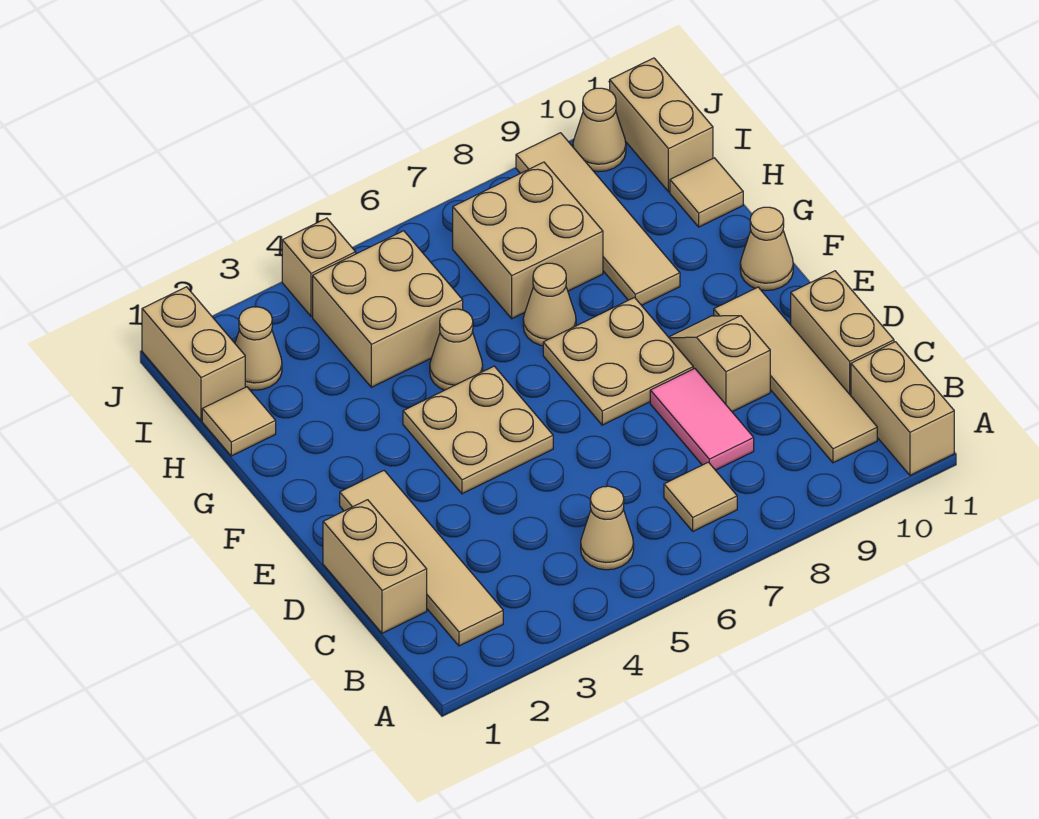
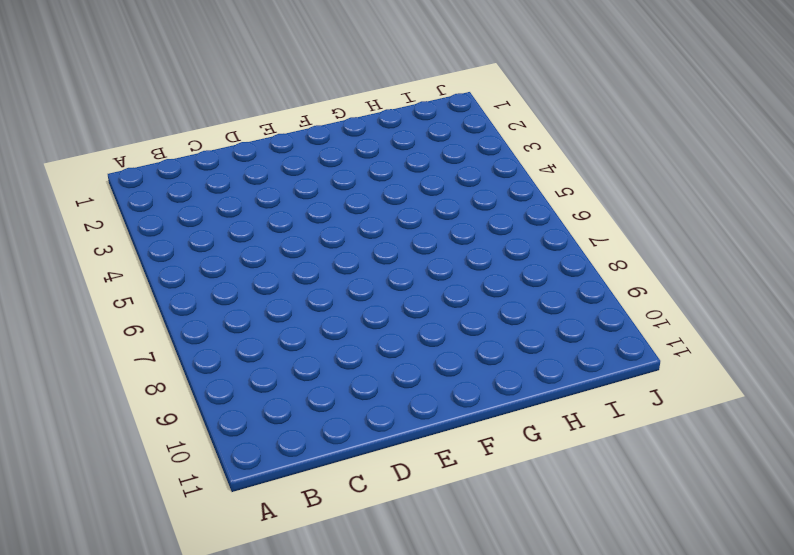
none -> tan brick A11:B11 level 1
none -> tan tile B2:E2 level 1
none -> tan cone B5 level 1

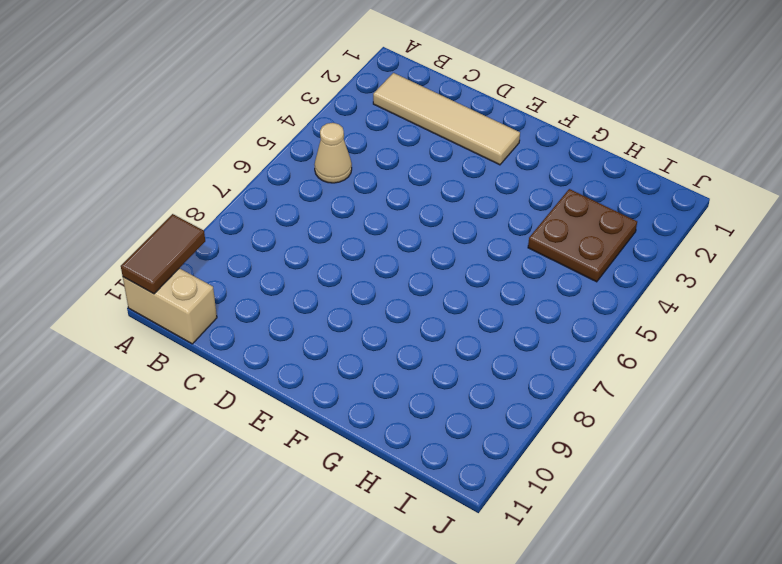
brown tile A10:A11 level 2 -> none
brown plate H3:I4 level 1 -> tan brick H4:I5 level 1
none -> tan tile B7 level 1
none -> tan tile B10:E10 level 1
none -> tan brick C1:D1 level 1

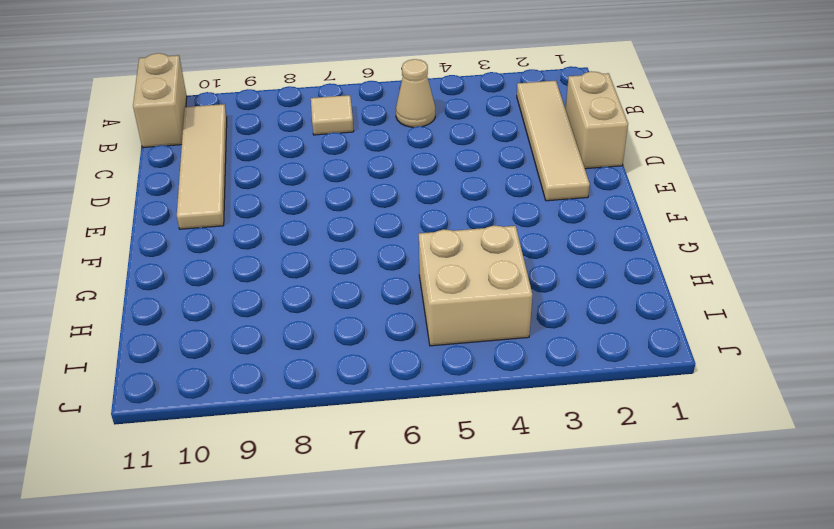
none -> pink tile C8:D8 level 1
none -> tan brick C11:D11 level 1
none -> tan slope D9:E9 level 1 top D

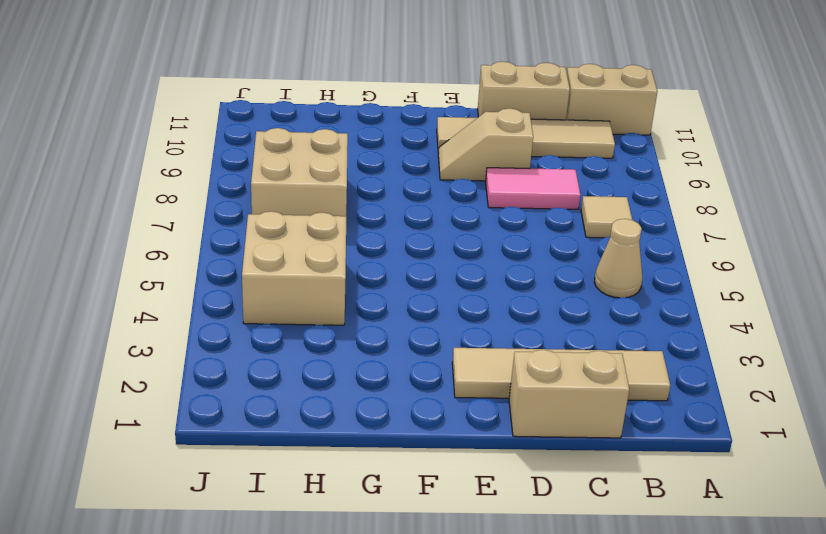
none -> tan plate E4:F5 level 1
none -> tan plate E7:F8 level 1
none -> tan cone F11 level 1

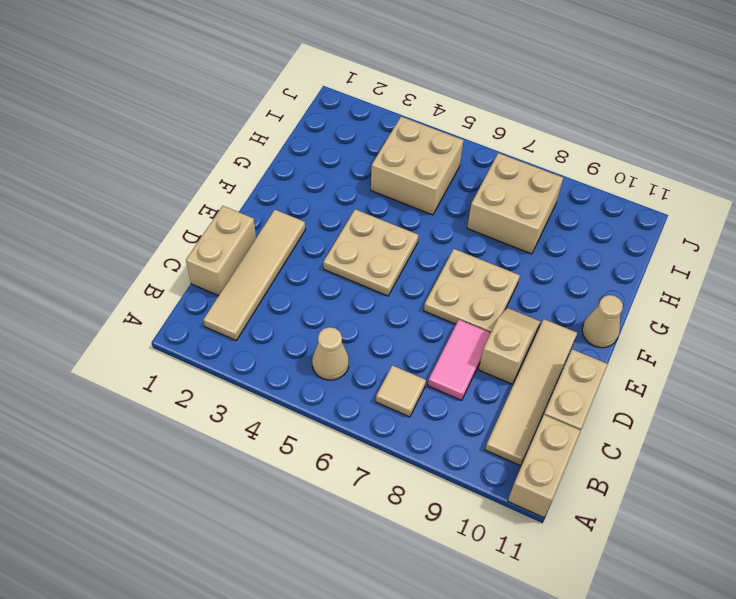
none -> tan cone G5 level 1
none -> tan cone G7 level 1
none -> tan tile G9:J9 level 1

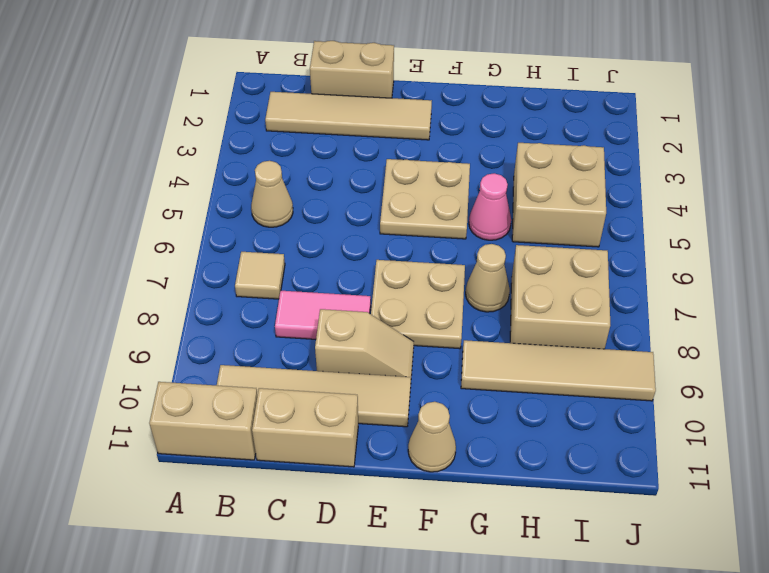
pink cone G5 level 1 -> tan cone G5 level 1
none -> tan tile H1 level 1
none -> tan tile H11 level 1
none -> tan brick I1:J1 level 1

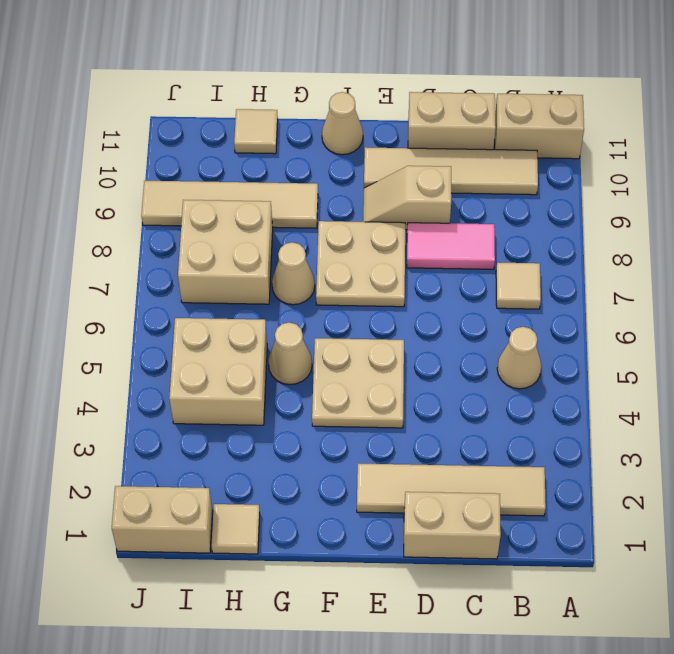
none -> tan cone I2 level 1
none -> tan brick I11:J11 level 1
none -> tan brick J4 level 1

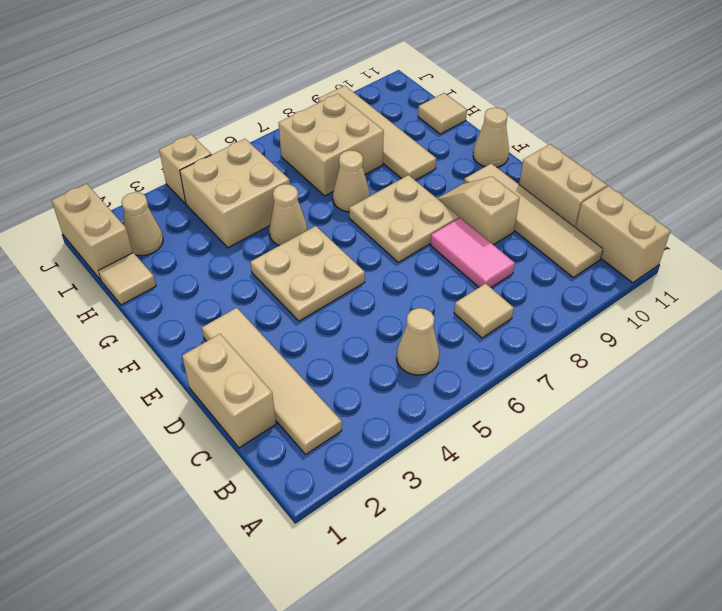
none -> tan brick I11:J11 level 1
none -> tan cone J10 level 1

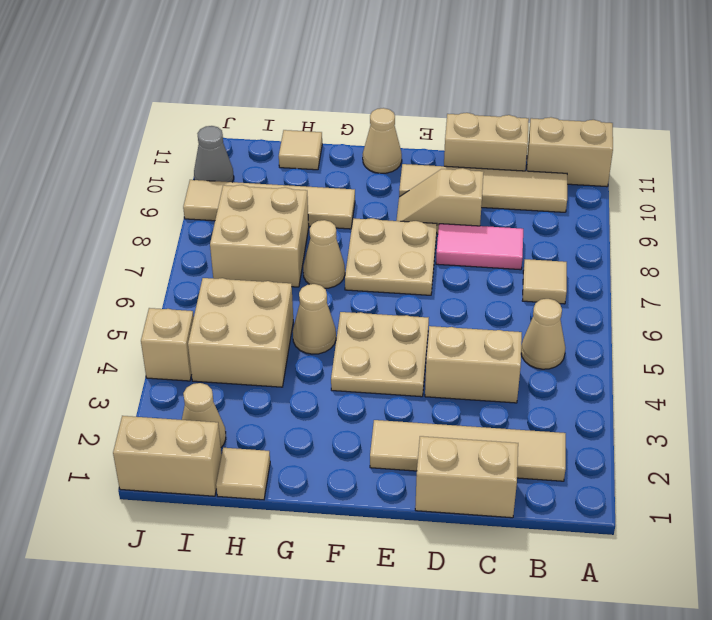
tan brick C4:D4 level 1 -> tan brick I11:J11 level 1
grey cone J10 level 1 -> tan cone J10 level 1

